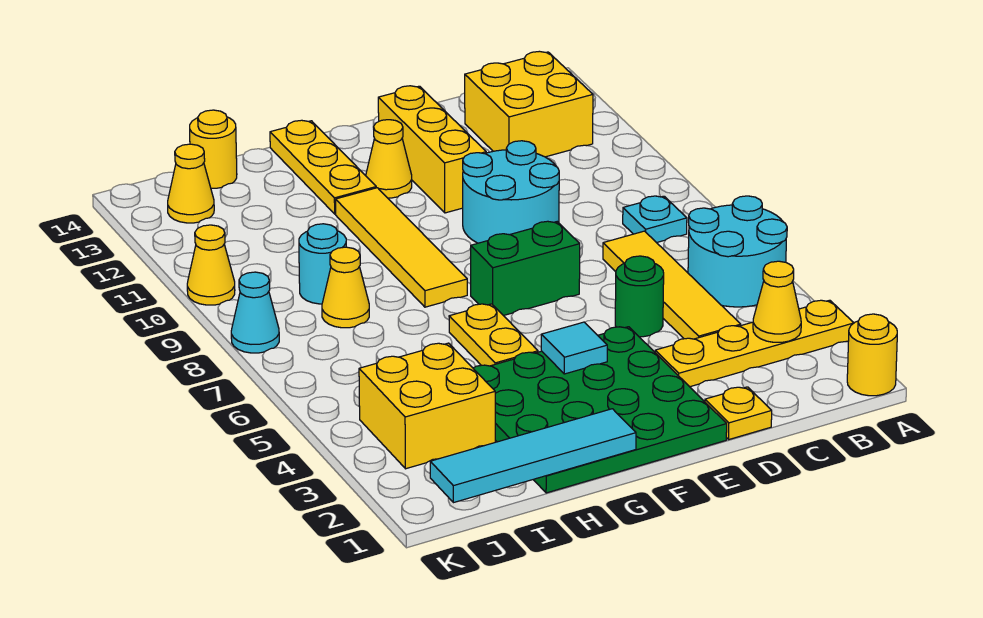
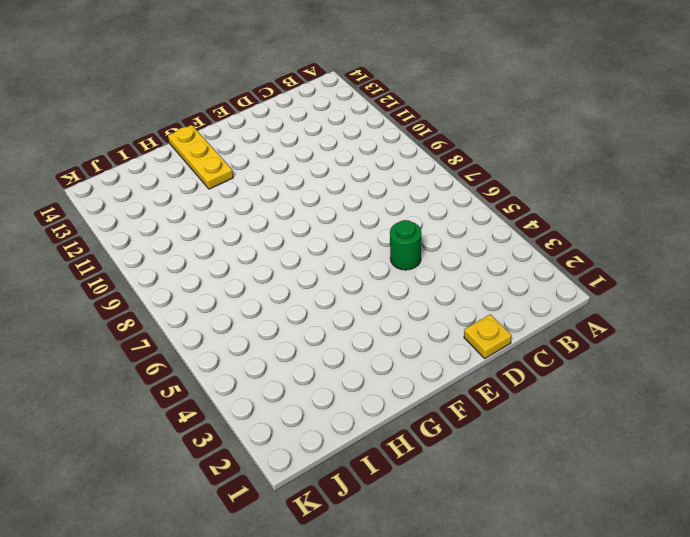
none -> yellow round brick A1 level 1
none -> yellow plate A3:D3 level 1
none -> cyan round brick A5:B6 level 1

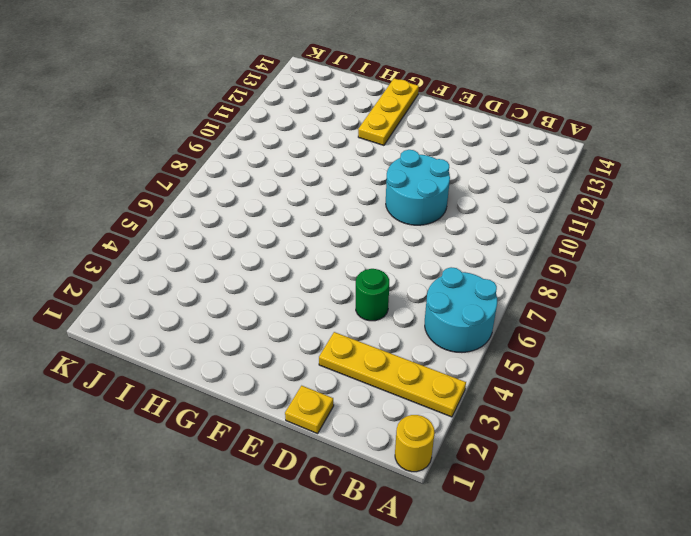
none -> cyan plate B8 level 1
none -> yellow brick B12:C13 level 1
none -> yellow tile C4:C7 level 1

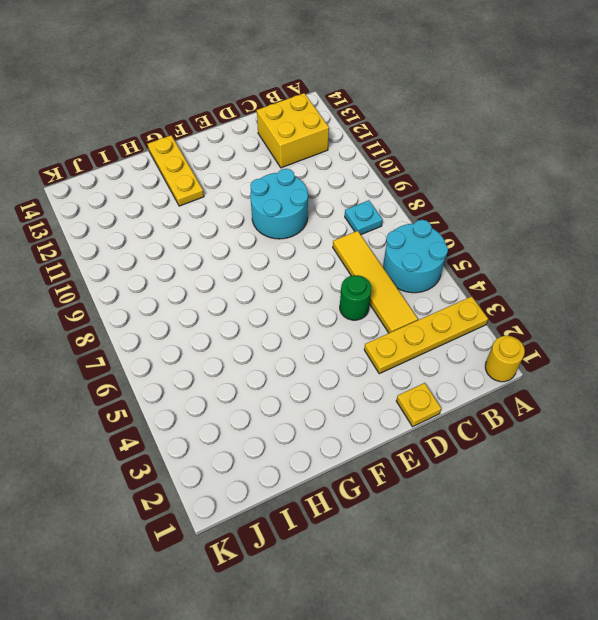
none -> green plate E1:H4 level 1
none -> green brick E7:F7 level 1
none -> yellow brick E11:E13 level 1

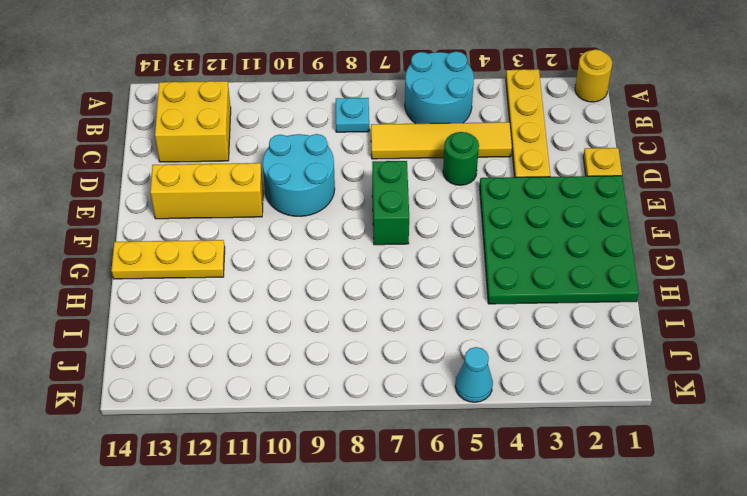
cyan cone K5 level 1 -> cyan cone K8 level 1
none -> yellow cone F12 level 1
none -> yellow plate G5:G6 level 1
none -> yellow tile G8:G11 level 1

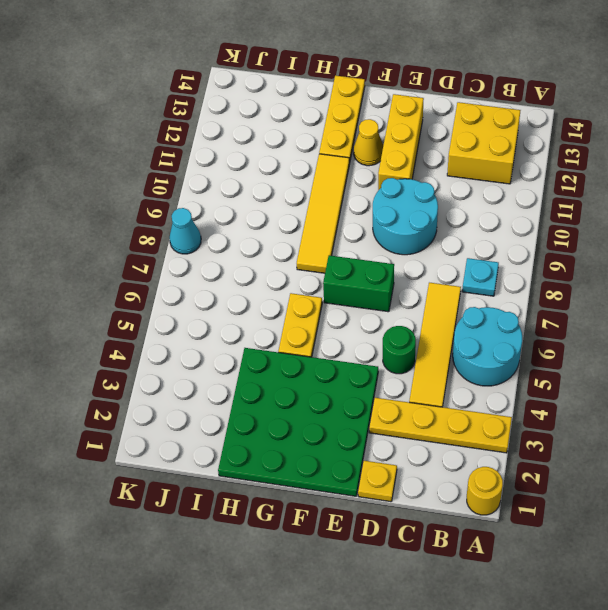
none -> yellow brick I3:J4 level 1
none -> yellow cone I8 level 1
none -> cyan round brick I9 level 1

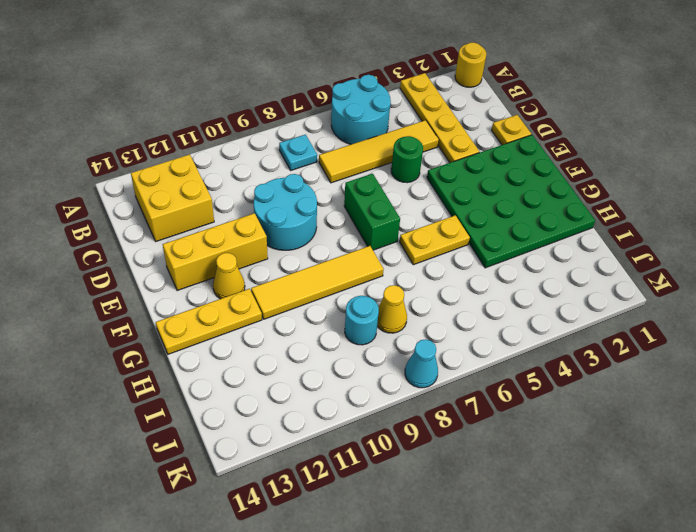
none -> yellow brick I3:J4 level 1
none -> yellow round brick I14 level 1
none -> yellow cone J13 level 1

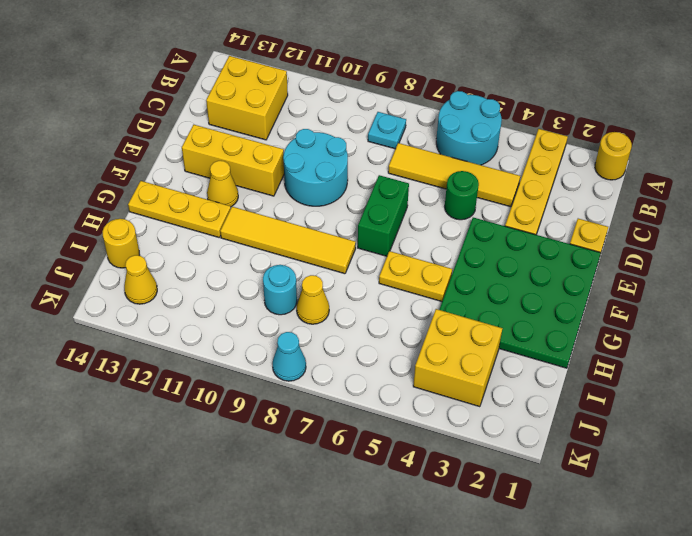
none -> yellow cone K10 level 1
none -> yellow cone B3 level 2
none -> cyan tile F4 level 2

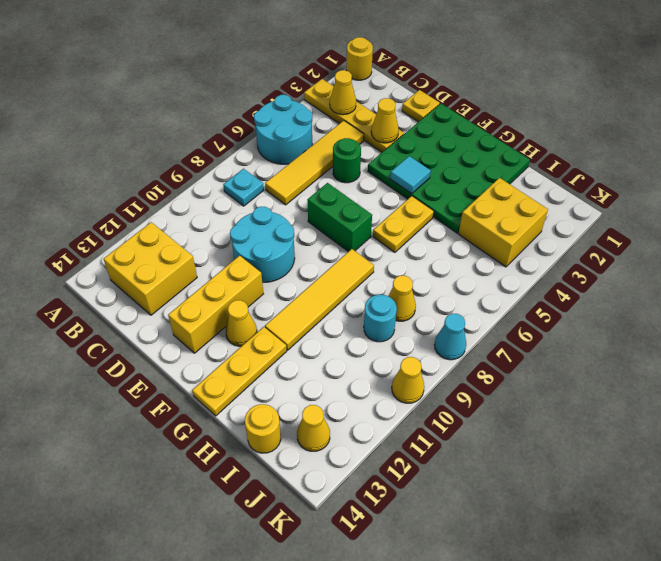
yellow cone D3 level 2 -> none
none -> cyan tile G1:J1 level 2

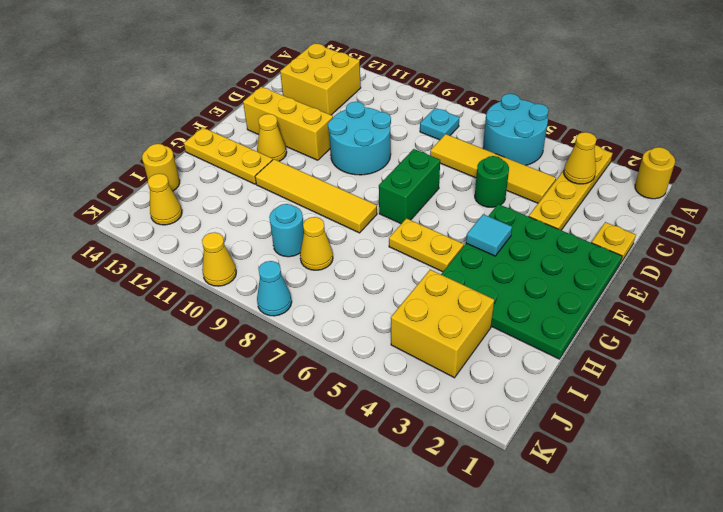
none -> cyan tile G1:J1 level 2

